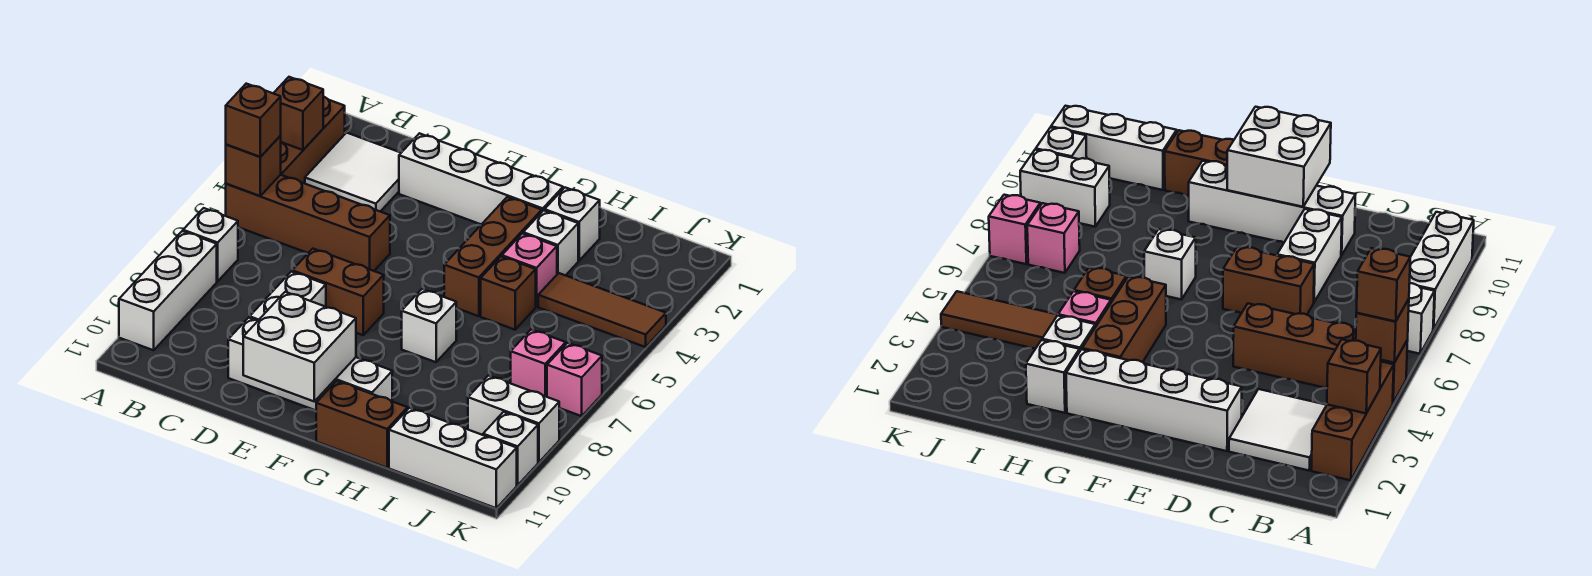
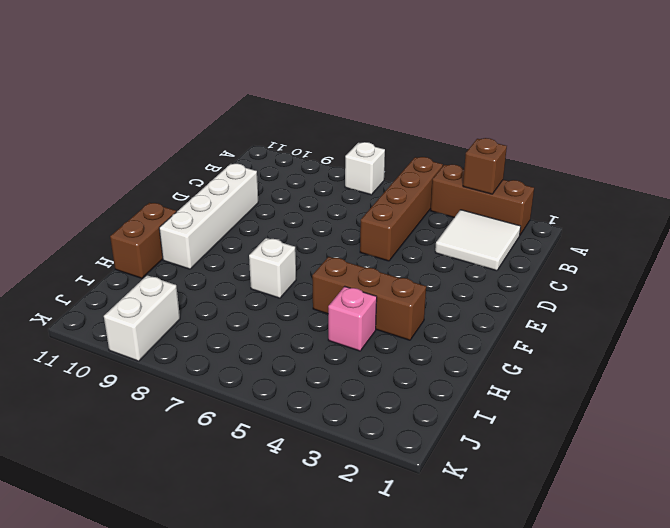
none -> white brick A8:A10 level 1
none -> white brick D2:G2 level 1
none -> brown brick D7:E7 level 1

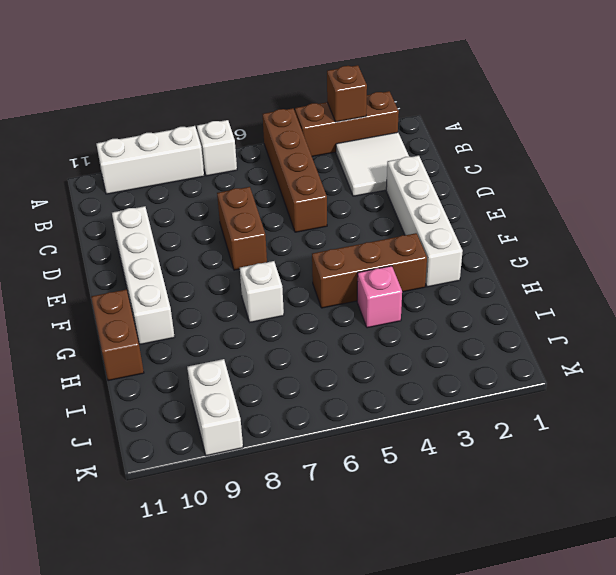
none -> white brick D8:D9 level 1
none -> white brick H2 level 1
none -> white brick H3 level 1

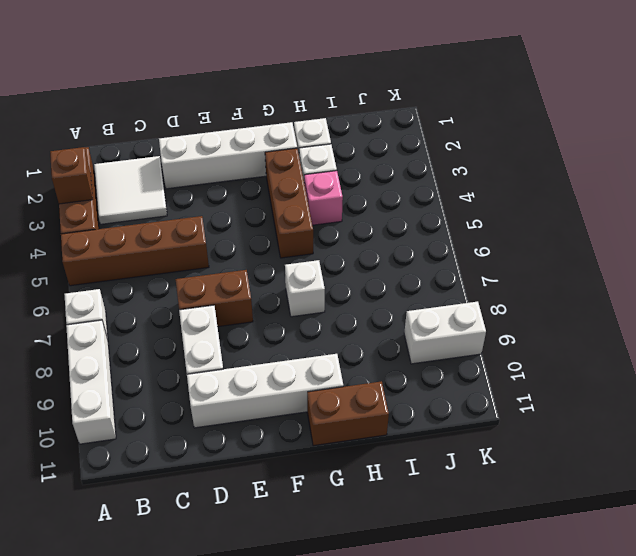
none -> brown brick H5 level 1
none -> brown tile I4:K4 level 1
none -> white brick I11:K11 level 1

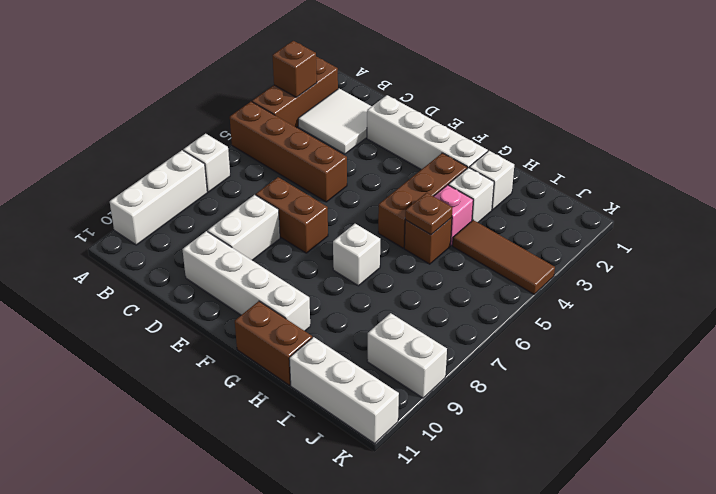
brown plate H5 level 2 -> none
none -> pink brick J7 level 1
none -> pink brick K7 level 1
none -> white brick K10 level 1

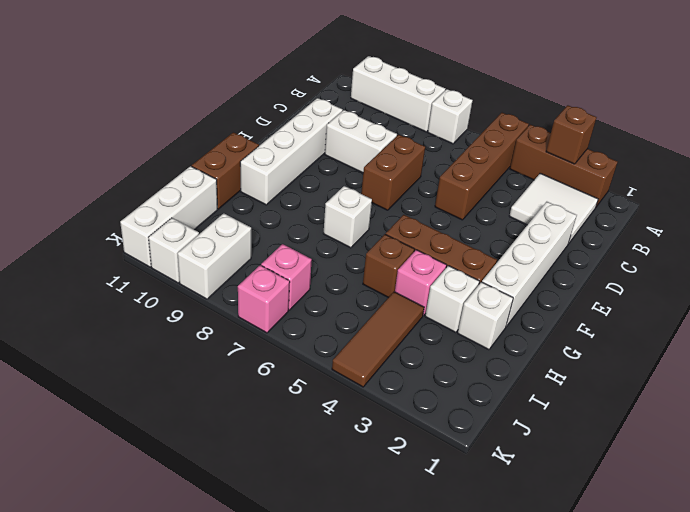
none -> brown brick A5 level 2
none -> white brick E10:F11 level 2
none -> brown brick A5 level 3

